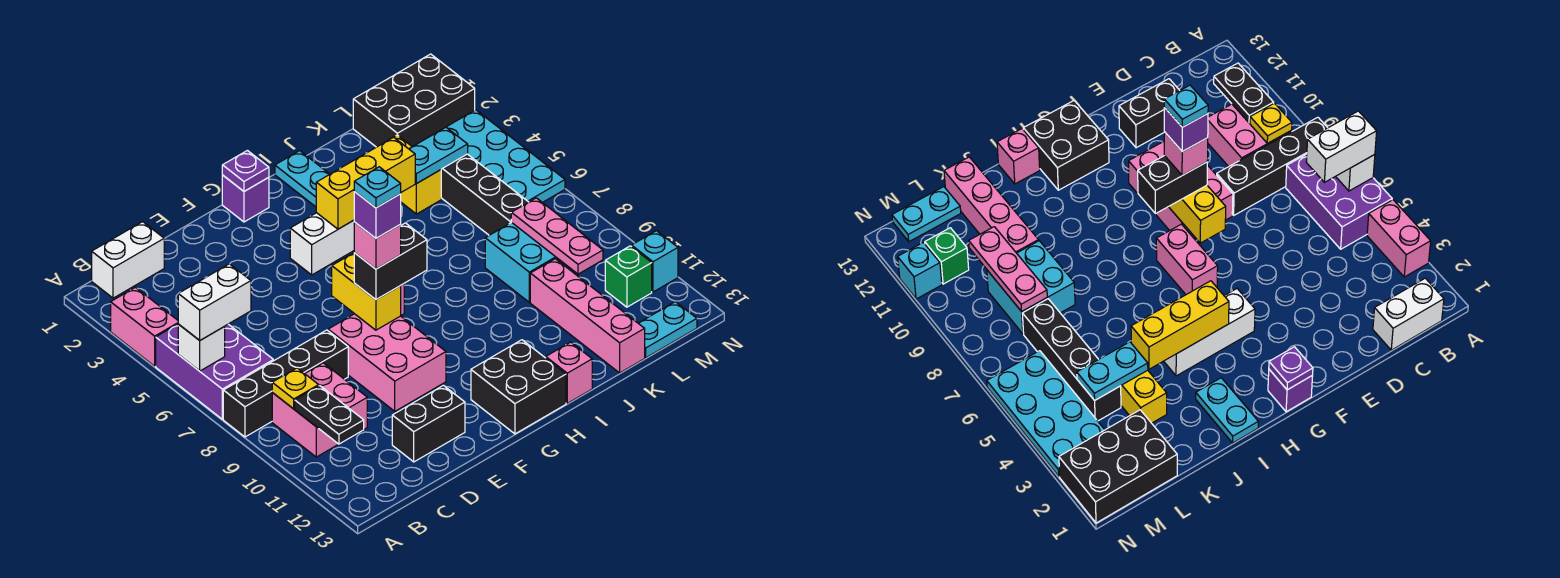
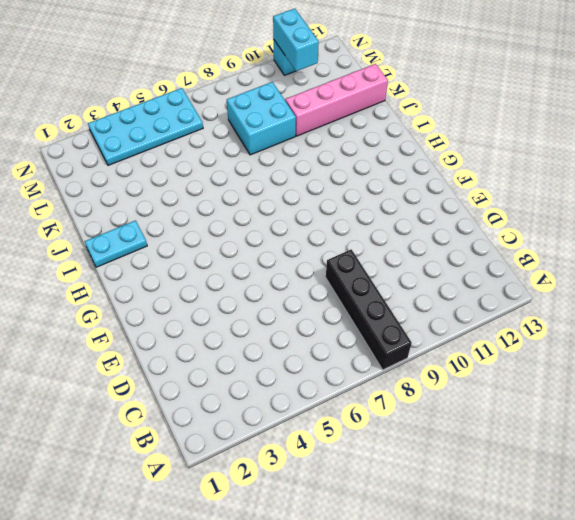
cyan brick M11:N11 level 2 -> none
none -> pink brick A3:A4 level 1
none -> purple brick A5:B7 level 1
none -> white brick B1:C1 level 1
none -> pink brick B9:C10 level 1

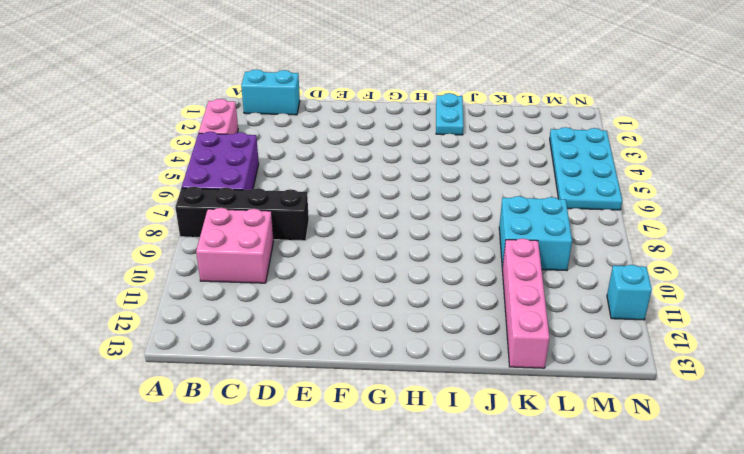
cyan brick B1:C1 level 1 -> white brick B1:C1 level 1
none -> black brick D12:E12 level 1
none -> pink brick E8:F10 level 1
none -> purple brick G1 level 1
none -> white brick G4:I4 level 1

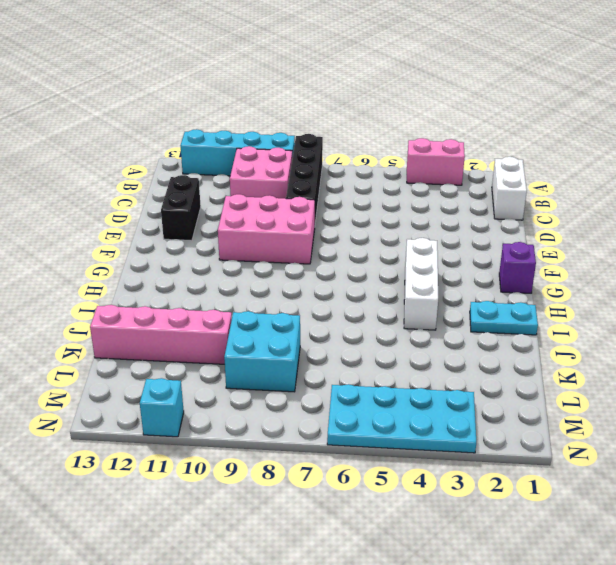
cyan brick A9:A12 level 1 -> none
none -> purple brick A5:B7 level 1
none -> pink brick G6:G7 level 1
none -> black brick G12:H13 level 1
none -> pink brick I13 level 1

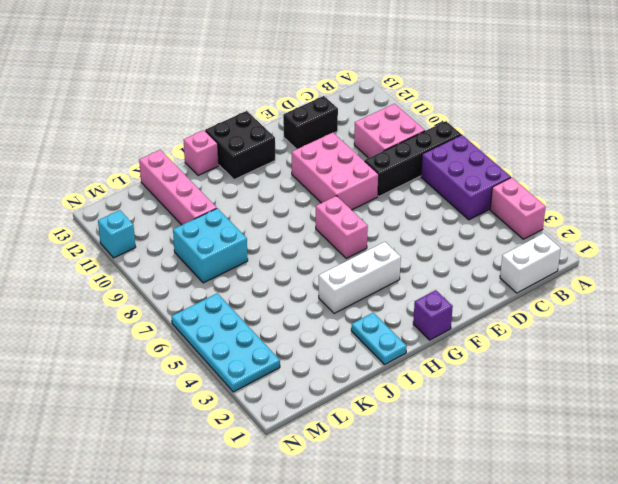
none -> yellow brick K3:K4 level 1
none -> black brick L1:N2 level 1
none -> black brick L4:L7 level 1
none -> cyan plate L13:M13 level 1

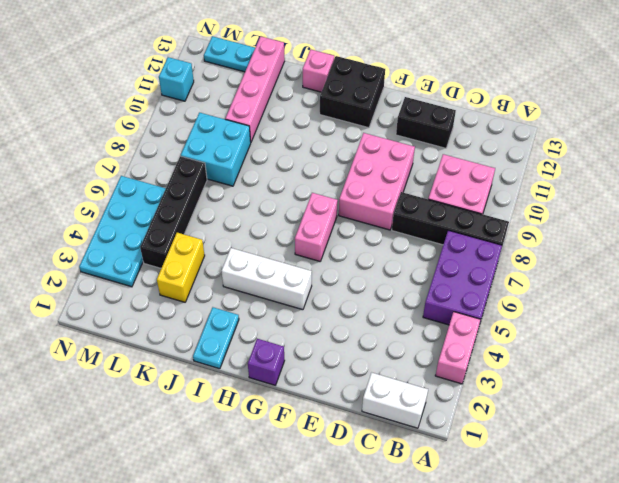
none -> black brick L1:N2 level 1
none -> green brick M11 level 1
none -> white brick A6 level 2
none -> yellow plate B9 level 2

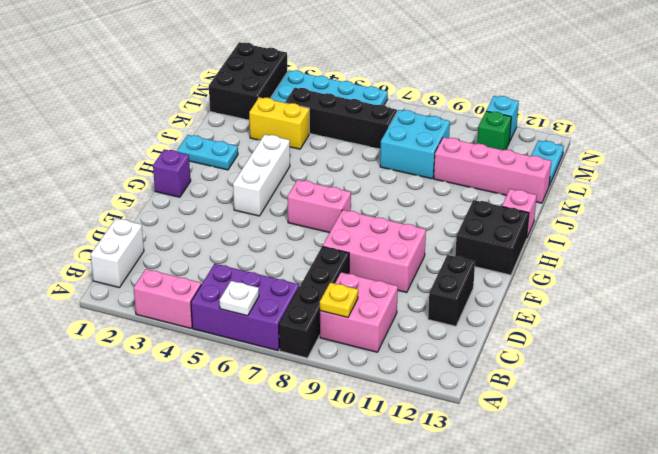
white plate A6 level 2 -> white brick A6 level 2
none -> black plate B10:B11 level 2
none -> yellow brick F7:F8 level 2
none -> purple plate G1 level 2
none -> yellow brick H4:J4 level 2

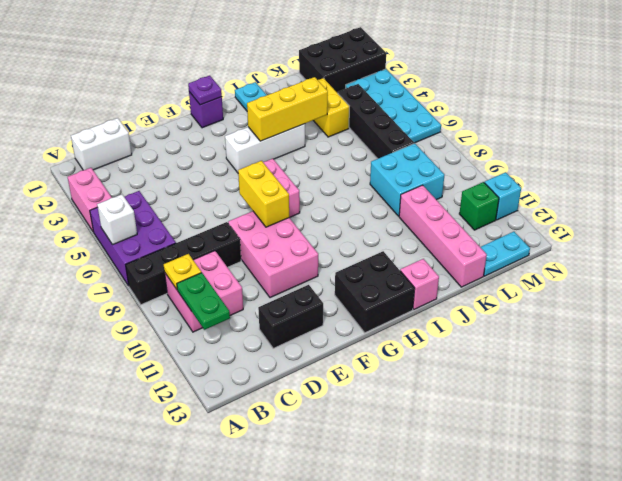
green plate B10:B11 level 2 -> black plate B10:B11 level 2
none -> cyan plate K4:L4 level 2
none -> pink plate L8:L10 level 2
none -> white brick A6:B6 level 3
none -> black brick F8:G8 level 3

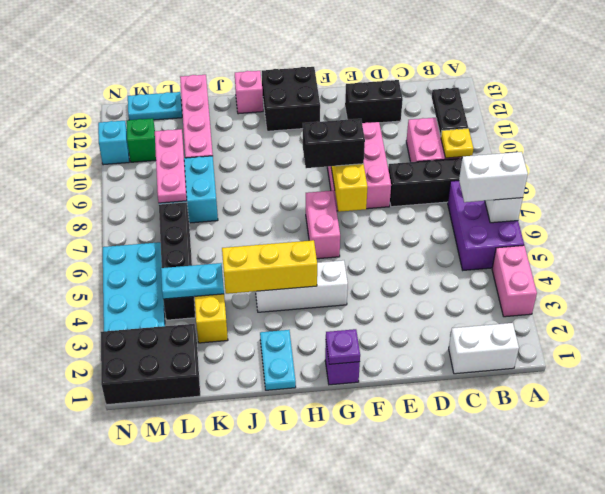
none -> pink brick F8 level 4
none -> purple brick F8 level 5
none -> cyan plate F8 level 6

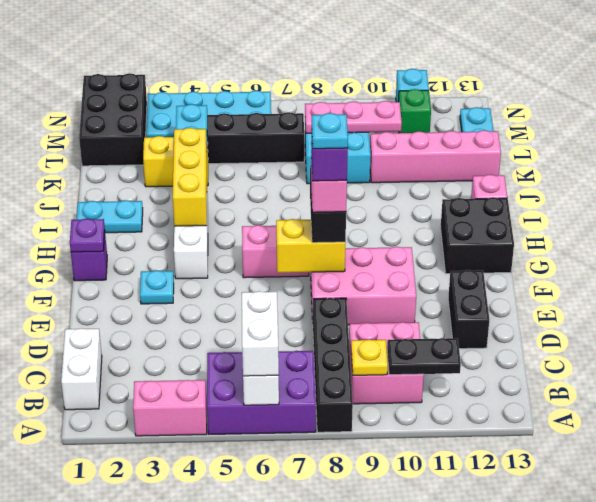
cyan plate F3 level 1 -> none

